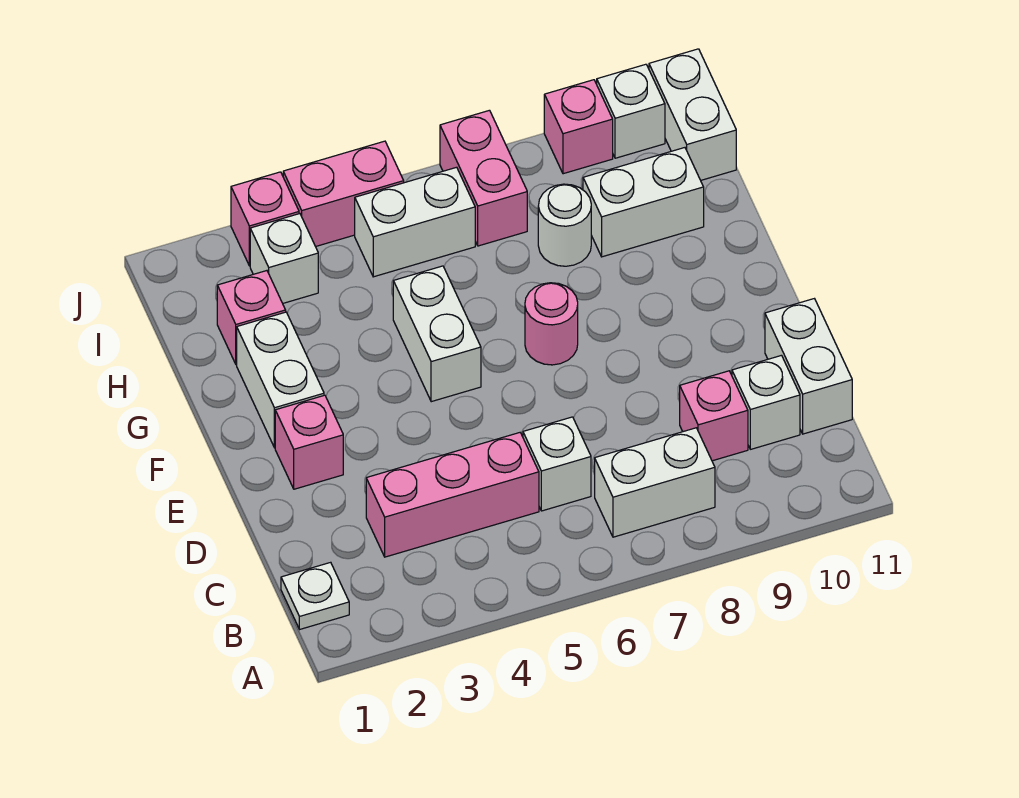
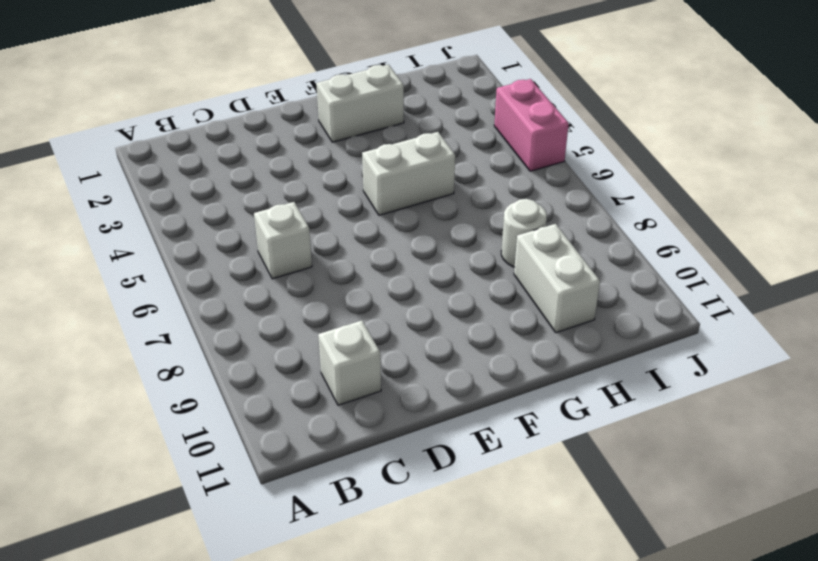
none -> white plate B1 level 1
none -> white brick B7:B8 level 1
none -> pink brick C3:C5 level 1

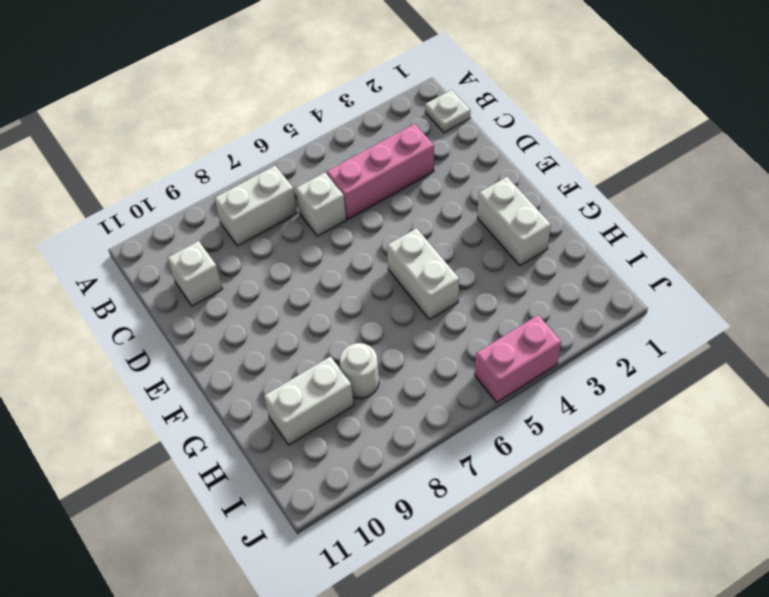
none -> pink brick C9 level 1
none -> white brick C11:D11 level 1
none -> pink brick E2 level 1

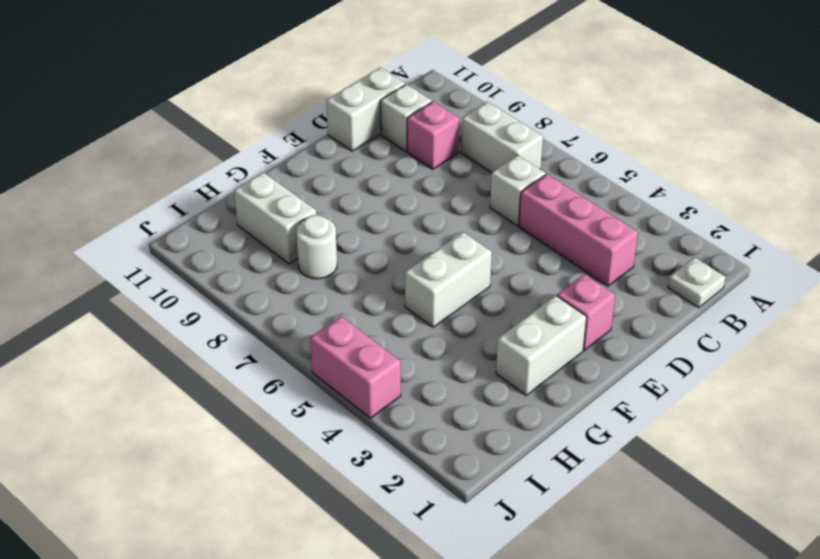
none -> pink round brick F7 level 1
none -> pink brick H2 level 1
none -> white brick I3 level 1

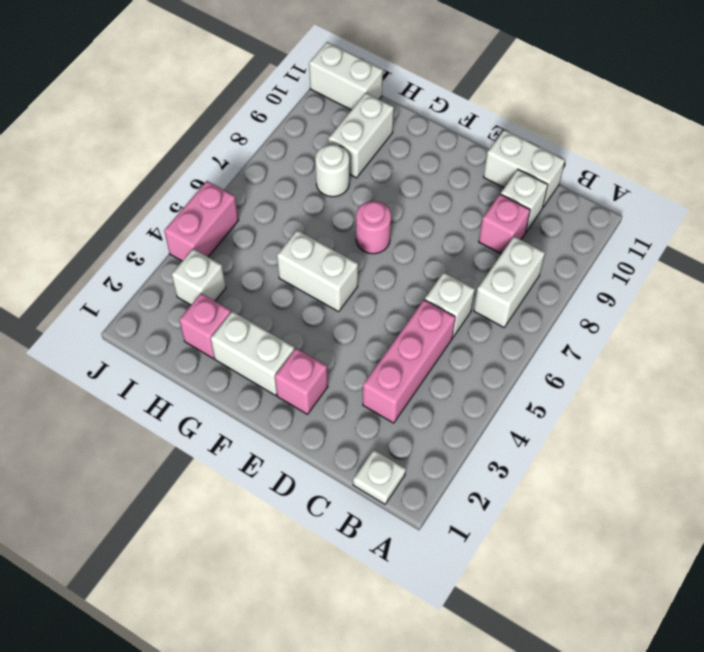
none -> white brick I5:I6 level 1
none -> pink brick I7:J7 level 1
none -> pink brick J3 level 1

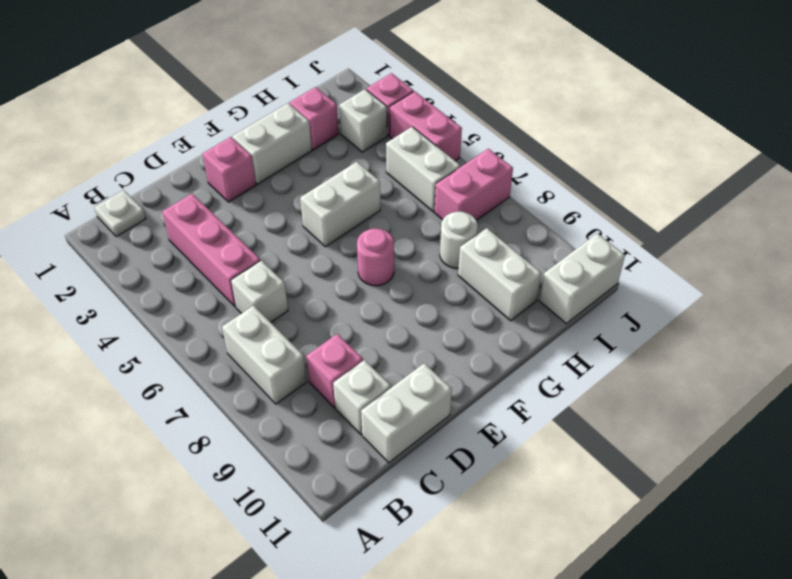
none -> pink brick J9 level 1
none -> white brick J10 level 1

